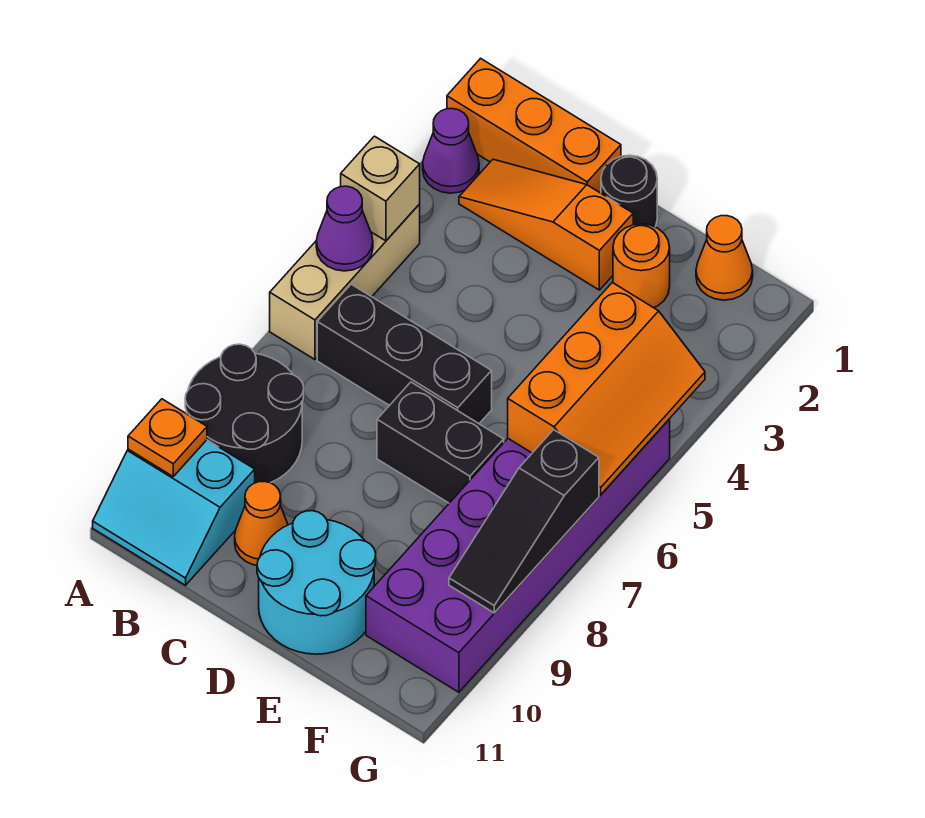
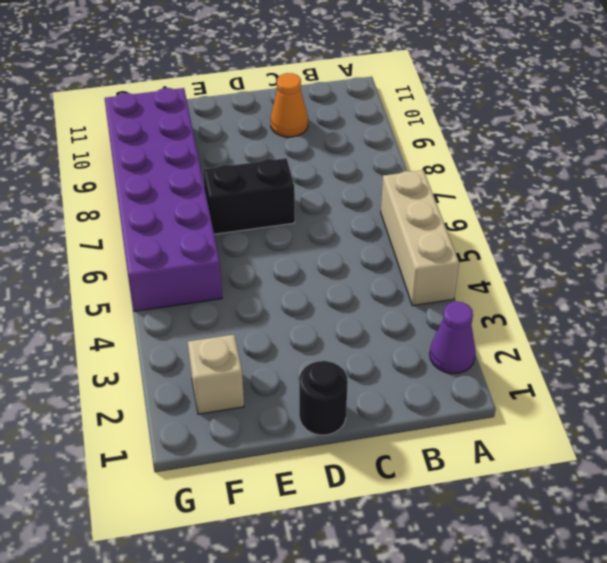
tan brick F2 level 1 -> tan brick A4 level 2
none -> orange brick A1:C1 level 1
none -> black round brick A8:B9 level 1
none -> cyan slope A10:B11 level 1 top 10

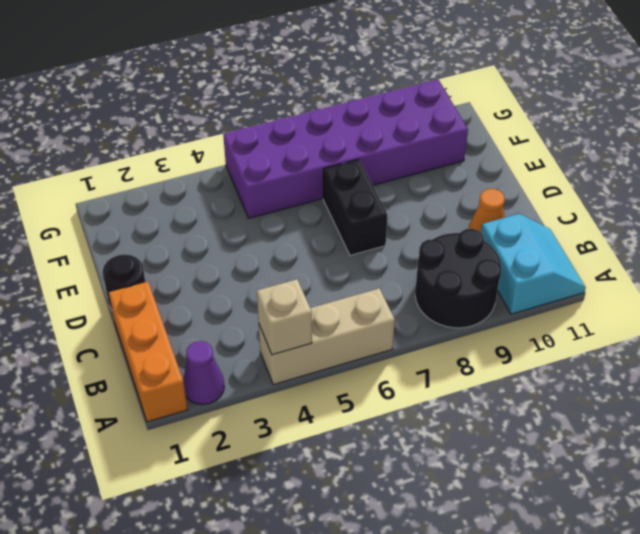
none -> orange slope B2:D2 level 1 top D
none -> black brick B6:D6 level 1
none -> cyan round brick D10:E11 level 1

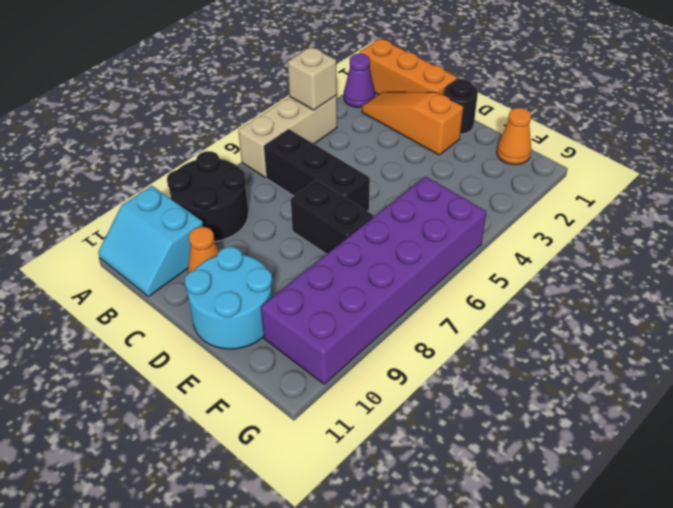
none -> orange round brick E2 level 1
none -> purple cone A5 level 2
none -> orange plate A10 level 2

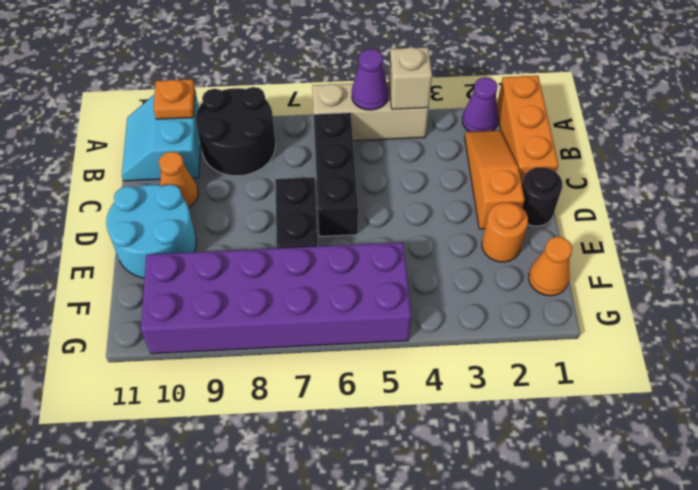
none -> orange slope F4:G6 level 2 top F
none -> black slope G7:G9 level 2 top 7

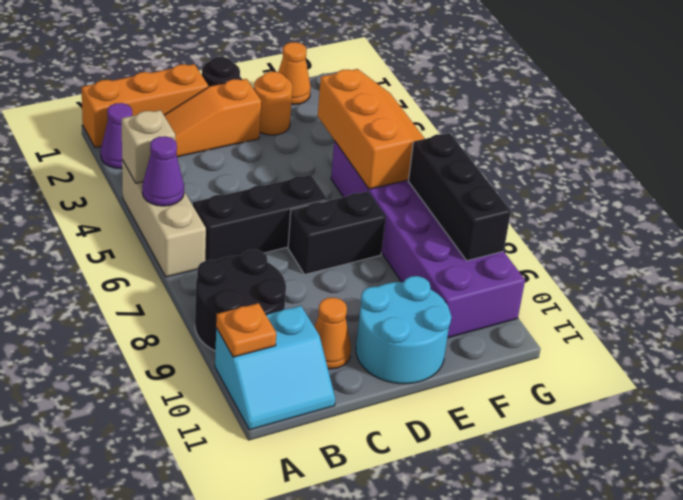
black brick G7:G9 level 2 -> black slope G7:G9 level 2 top 7

